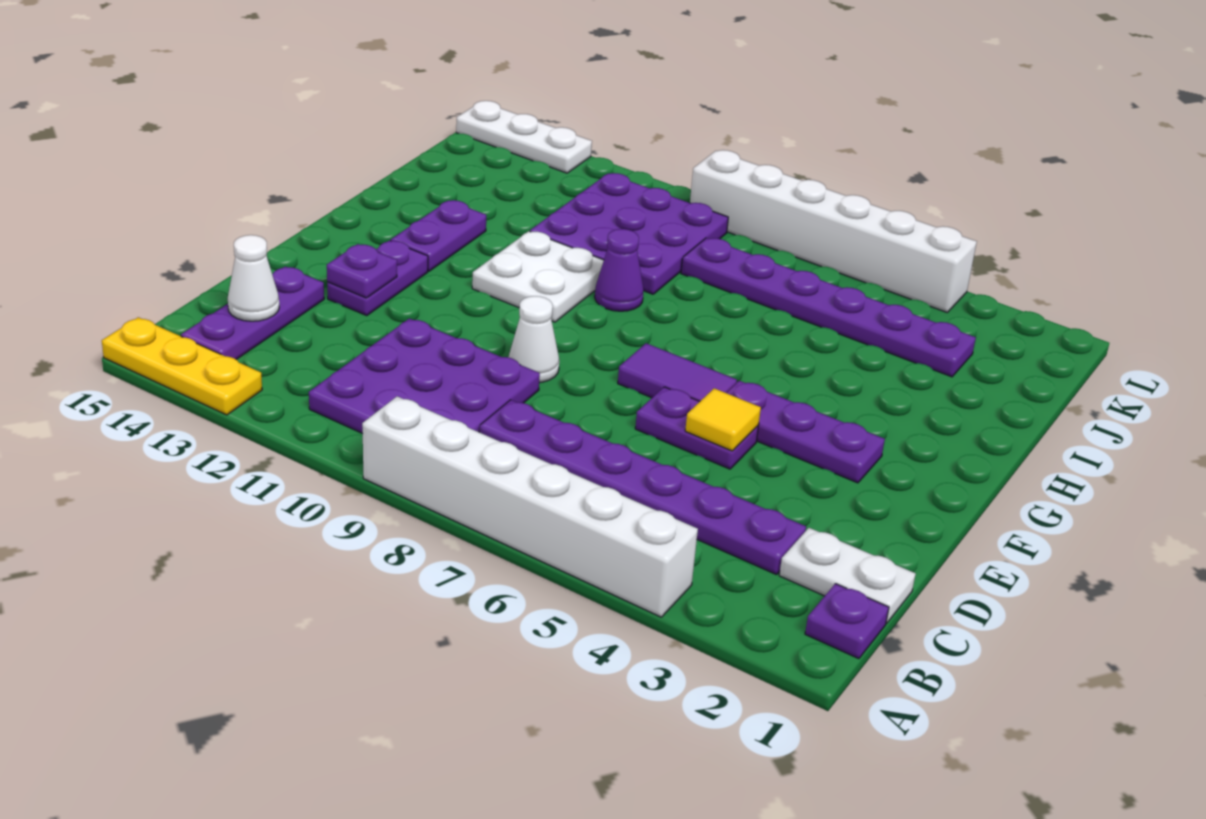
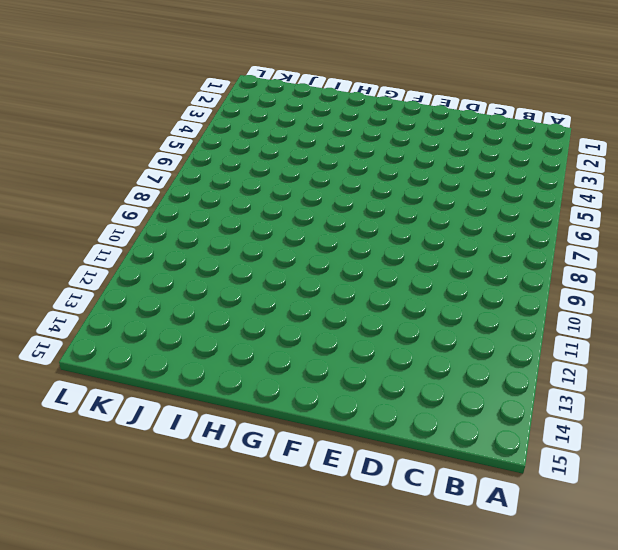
none -> white brick A4:A9 level 1
none -> yellow plate A13:A15 level 1
none -> purple plate B1 level 1

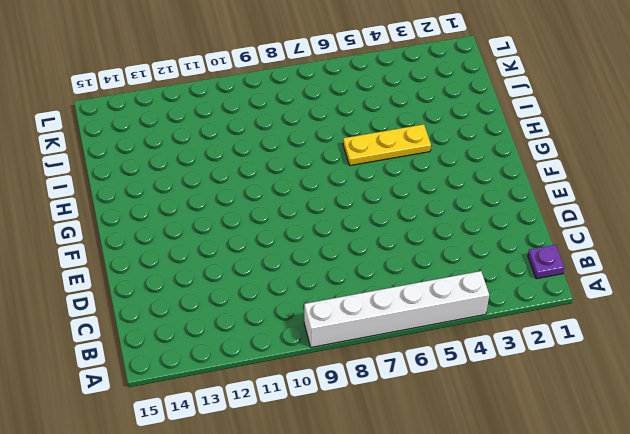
yellow plate H4:H6 level 1 -> yellow plate A13:A15 level 1
none -> purple plate B9:D11 level 1
none -> purple plate B14:D14 level 1
none -> white plate C1:C2 level 1

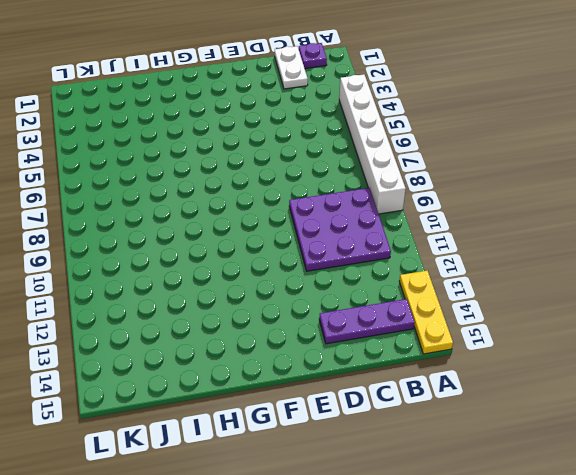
none -> purple plate C3:C8 level 1
none -> purple plate E5:E6 level 1
none -> white cone E9 level 1

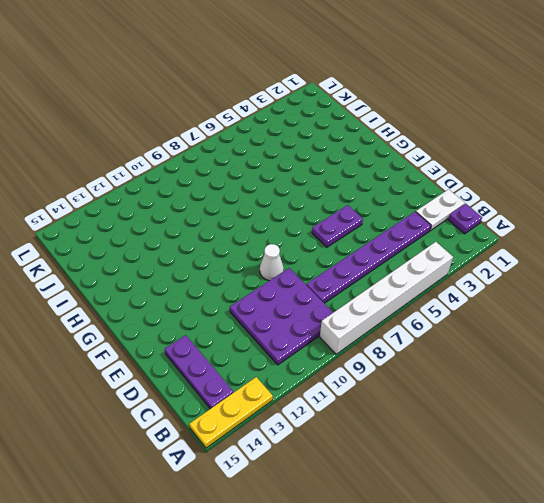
none -> purple plate E13:F13 level 1
none -> purple plate F3:F5 level 1
none -> purple tile F6:F7 level 1

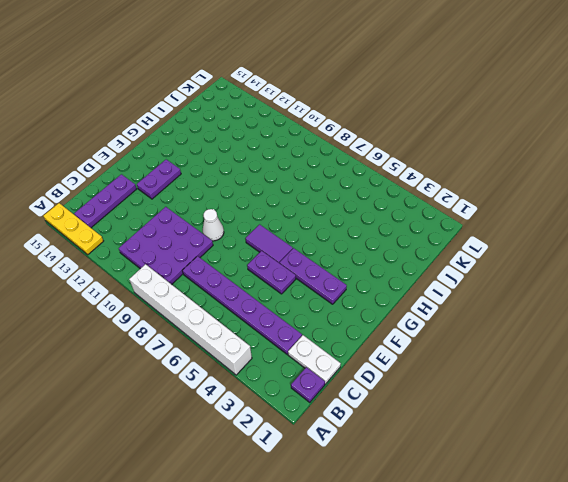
none -> white plate G10:H11 level 1
none -> purple plate G13:H13 level 1
none -> purple cone H9 level 1

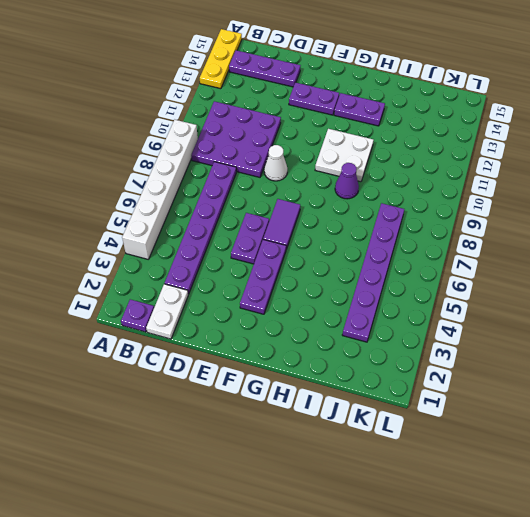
none -> purple plate I9:K11 level 1
none -> white brick L4:L9 level 1
none -> white plate L13:L15 level 1

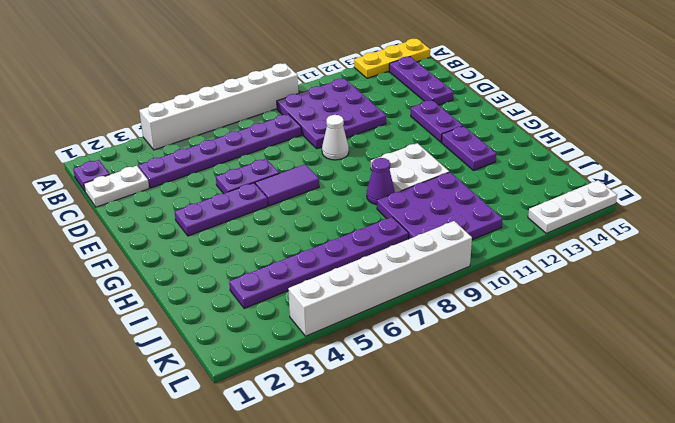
none -> white cone C14 level 2
none -> yellow tile E5 level 2
none -> purple plate E13 level 2

